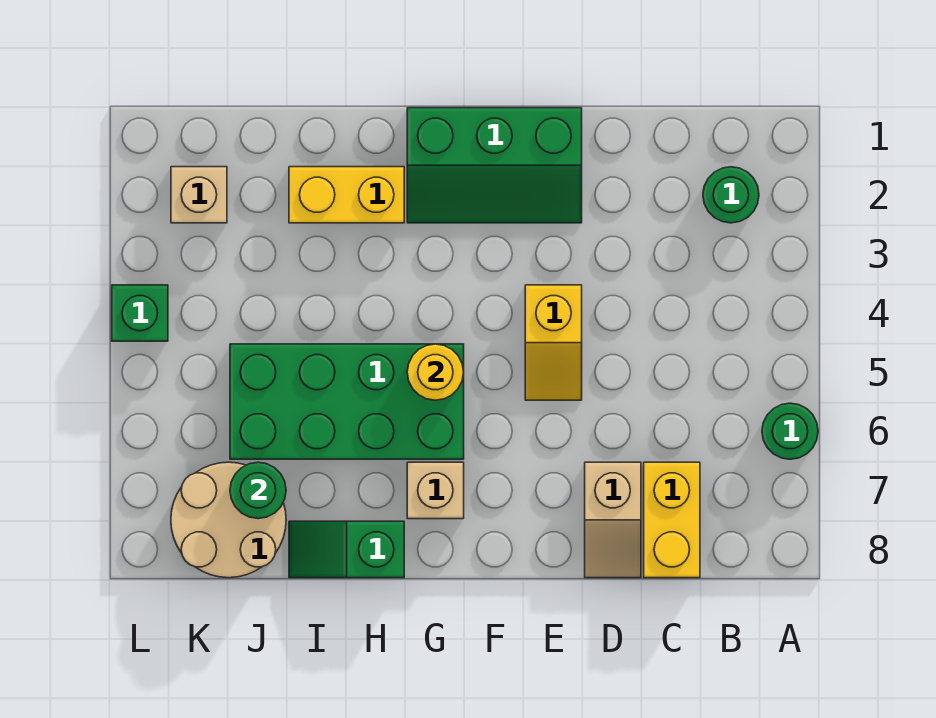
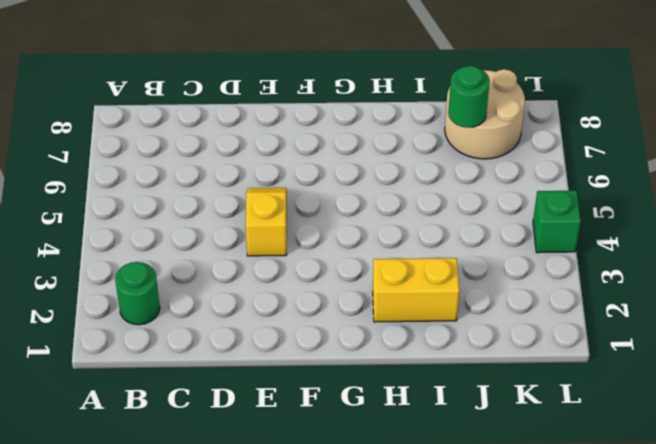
none -> green round brick A6 level 1
none -> yellow brick C7:C8 level 1
none -> tan slope D7:D8 level 1 top 7

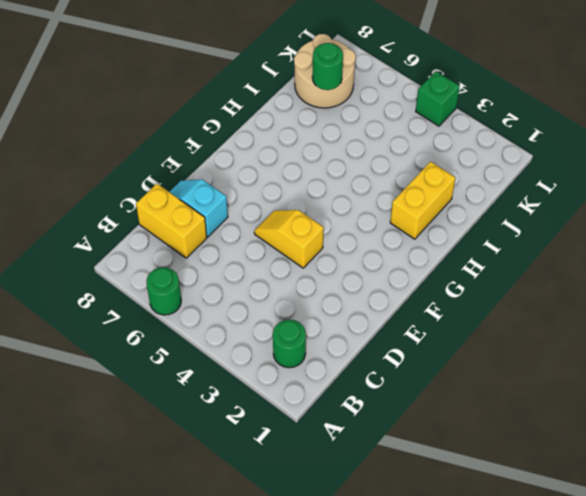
cyan slope D7:D8 level 1 top 7 -> tan slope D7:D8 level 1 top 7
none -> green slope E1:G2 level 1 top 1
none -> green brick G5:J6 level 1
none -> tan brick G7 level 1

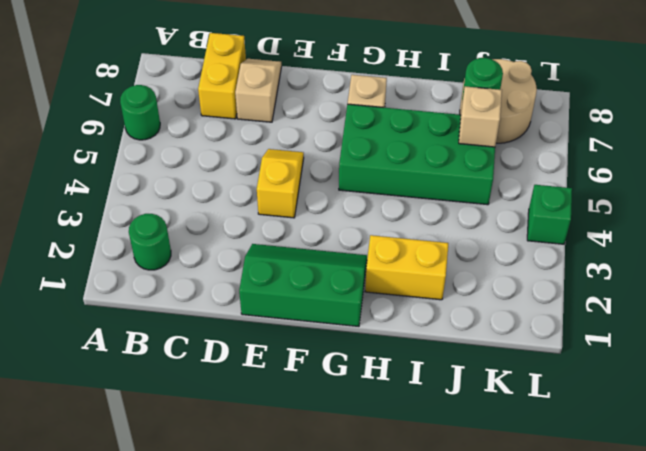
tan brick J6 level 2 -> tan brick K2 level 1
none -> green slope H8:I8 level 1 top H
none -> yellow round brick G5 level 2

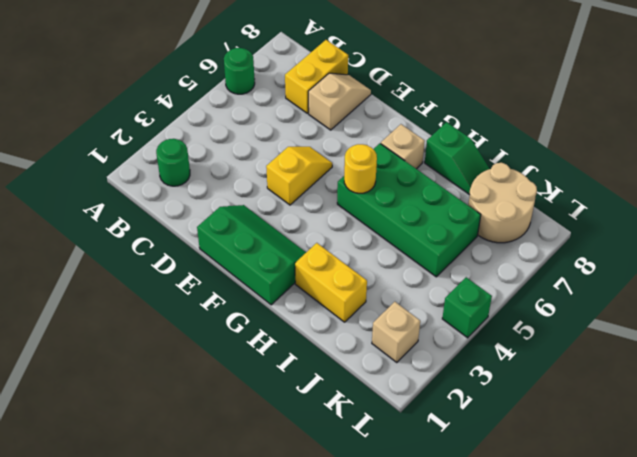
none -> green round brick J7 level 2

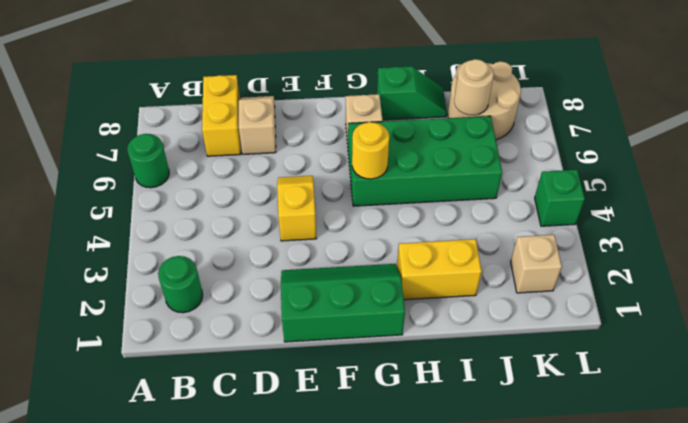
tan round brick J7 level 2 -> green round brick J7 level 2

